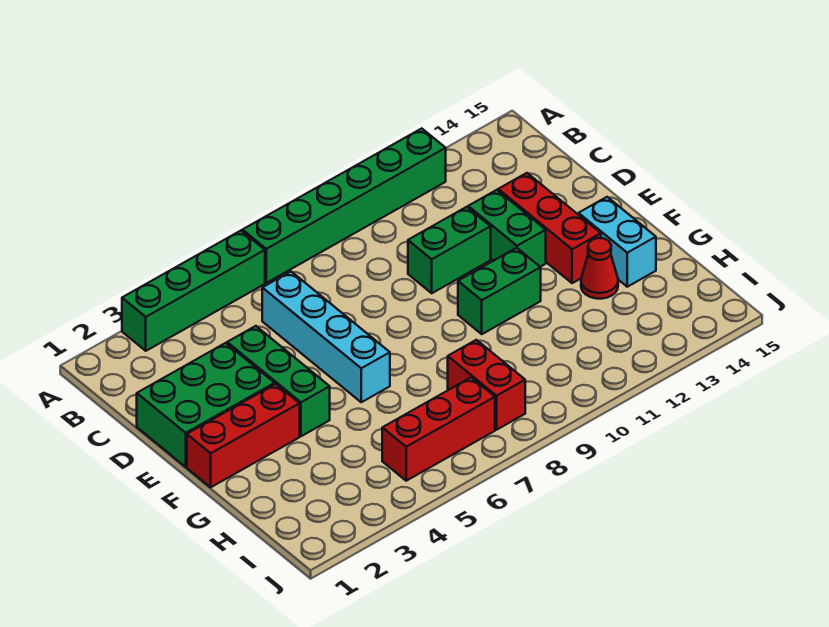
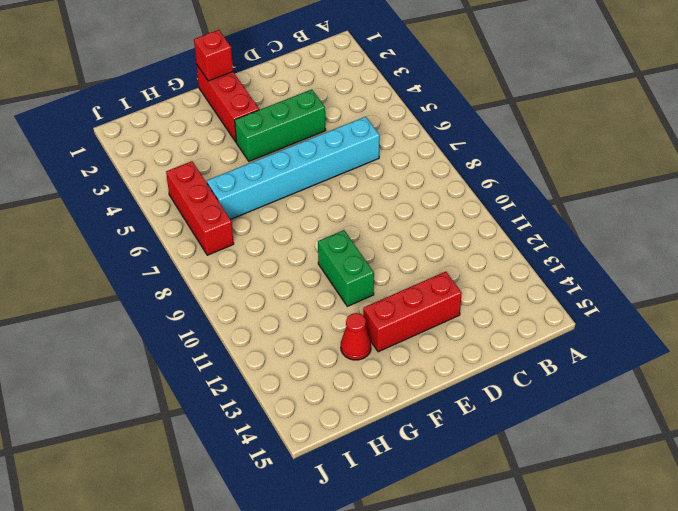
cyan brick C6:H6 level 1 -> cyan brick C6:F6 level 1
red brick F1 level 2 -> none
none -> green brick A3:A6 level 1
none -> green brick A7:A12 level 1
none -> green brick D1:E3 level 1

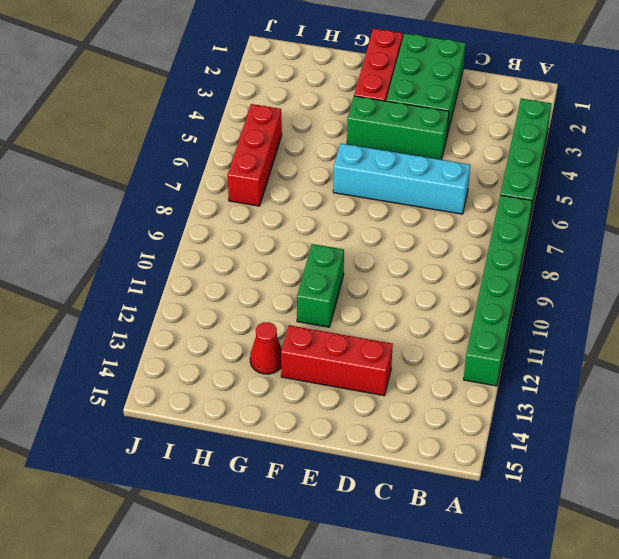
none -> green brick D10:D11 level 1
none -> green brick D12:E12 level 1
none -> cyan brick F14:G14 level 1

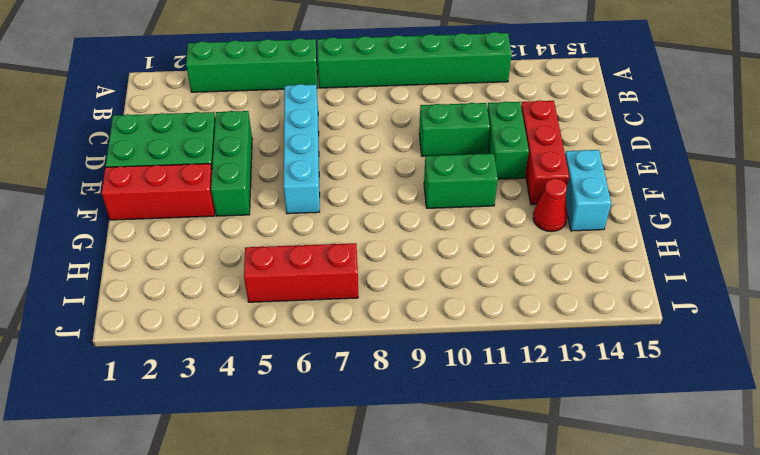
none -> red brick H8:I8 level 1

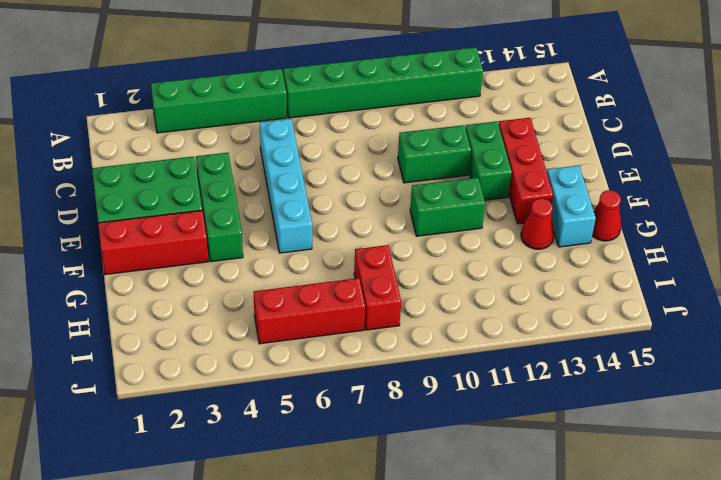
red cone G15 level 1 -> none

